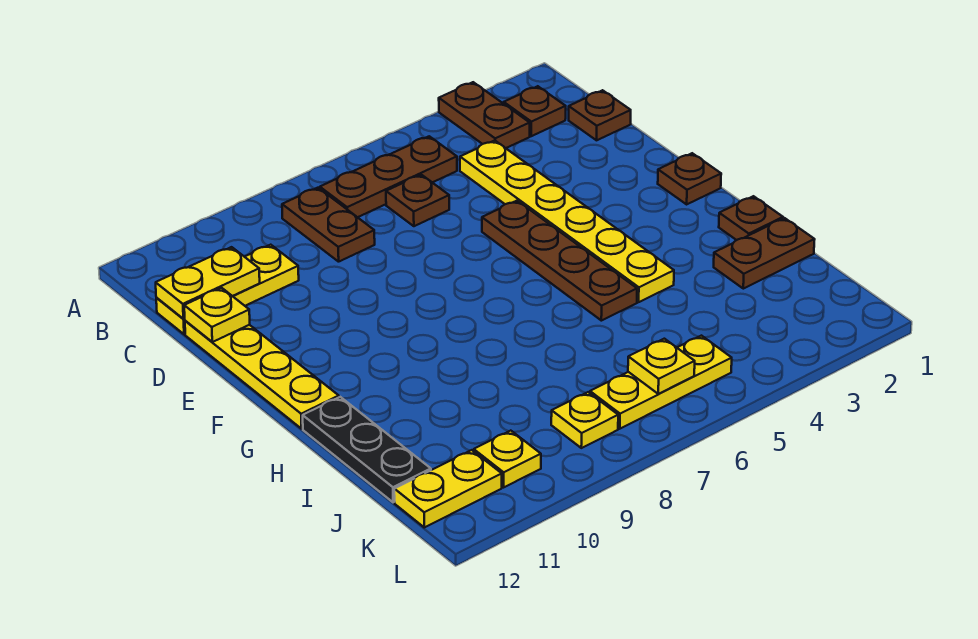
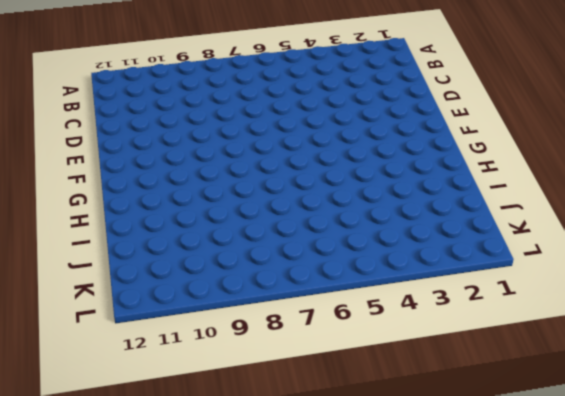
none -> brown plate A3:B3 level 1
none -> brown plate B2 level 1
none -> brown plate B5:B7 level 1

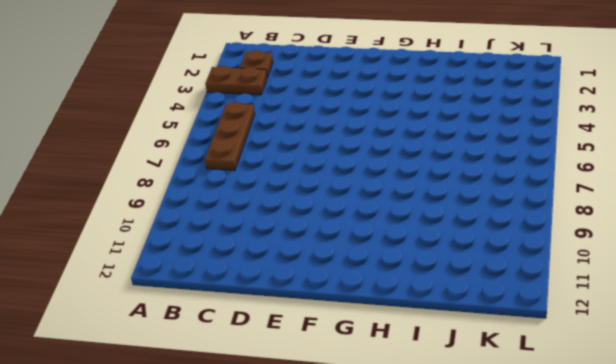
none -> brown plate B8:C8 level 1
none -> brown plate C1 level 1
none -> yellow plate C4:H4 level 1

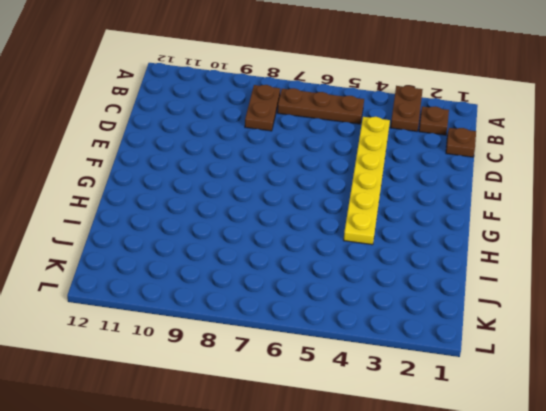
none -> brown plate C6 level 1
none -> yellow plate C10:C12 level 1
none -> yellow plate D12:G12 level 1

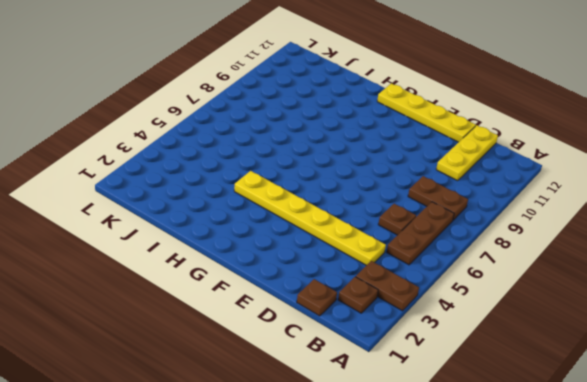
none -> brown plate E5:H5 level 1
none -> brown plate F1 level 1
none -> brown plate H1 level 1

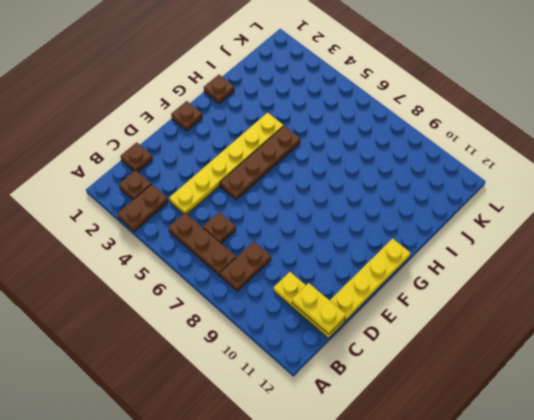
none -> black plate H12:J12 level 1
none -> brown plate I1:I2 level 1
none -> yellow plate K5:K7 level 1

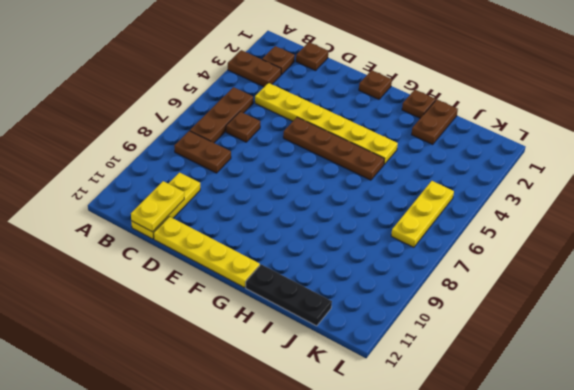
none -> yellow plate K8 level 1
none -> yellow plate K10 level 1
none -> yellow plate K11:K12 level 1

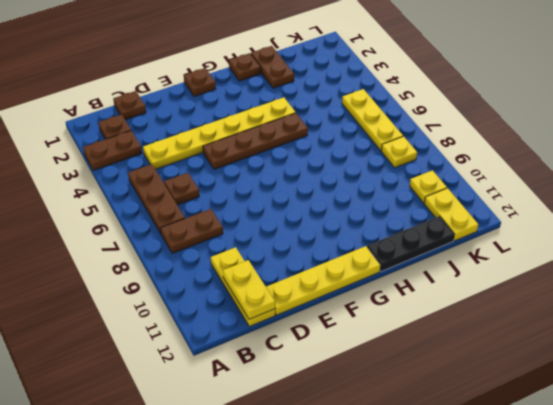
none -> yellow plate D12 level 2
none -> yellow plate K6 level 2

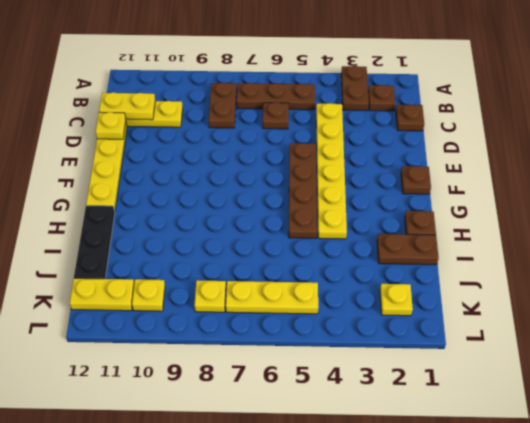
yellow plate K2 level 1 -> yellow plate K6 level 2

